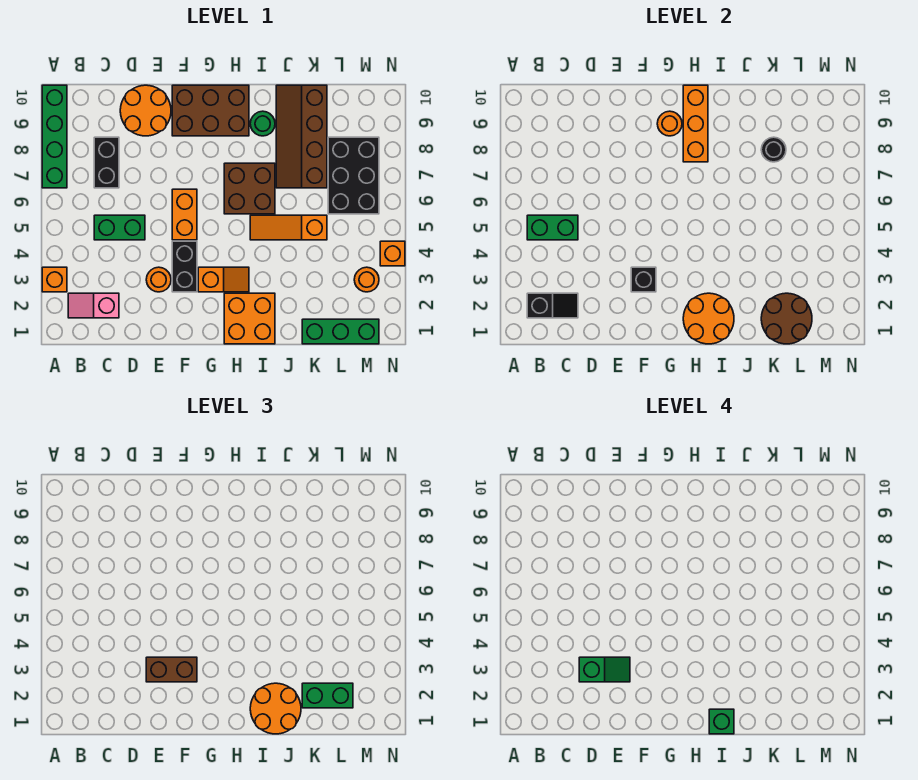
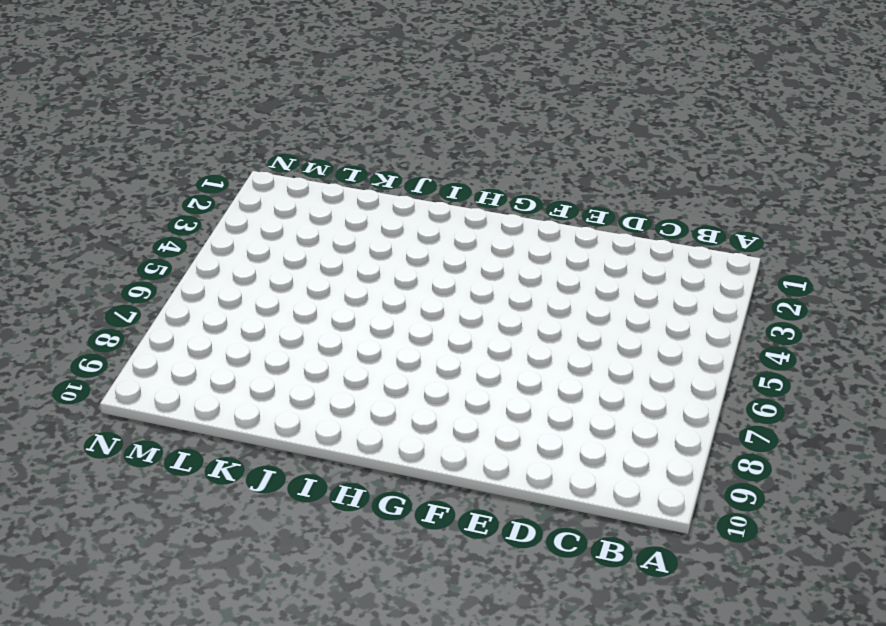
none -> orange brick A3 level 1
none -> green brick A7:A10 level 1
none -> pink slope B2:C2 level 1 top C
none -> green brick C5:D5 level 1

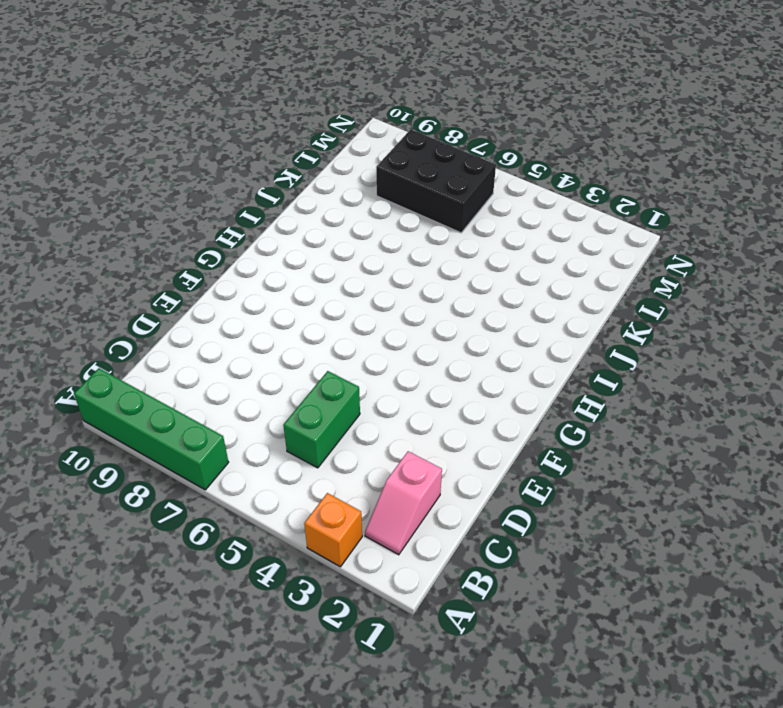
none -> black brick C7:C8 level 1
none -> orange round brick D9:E10 level 1
none -> orange round brick E3 level 1
none -> black brick F3:F4 level 1

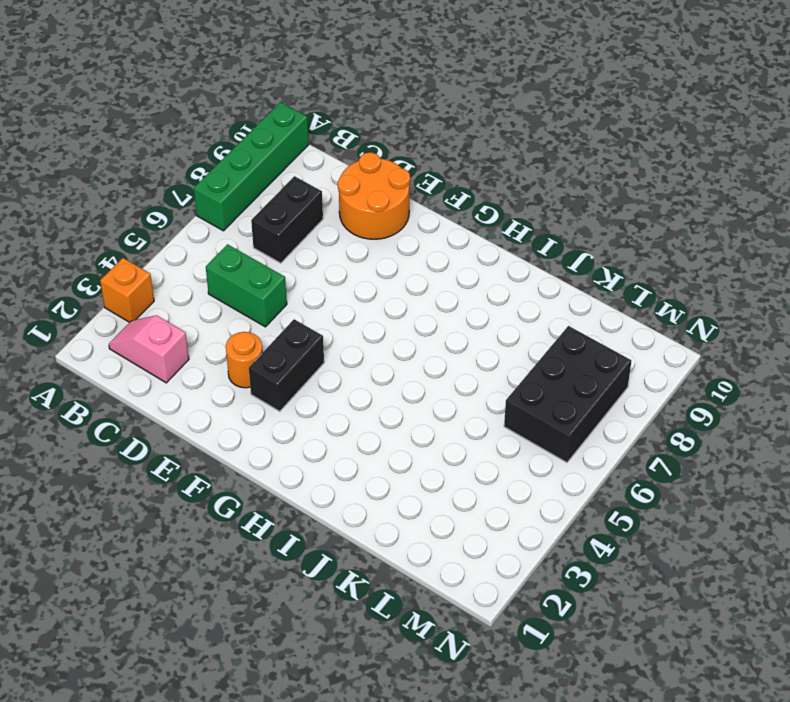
none -> orange brick F5:F6 level 1
none -> brown brick F9:H10 level 1
none -> orange slope G3:H3 level 1 top G
none -> orange brick H1:I2 level 1

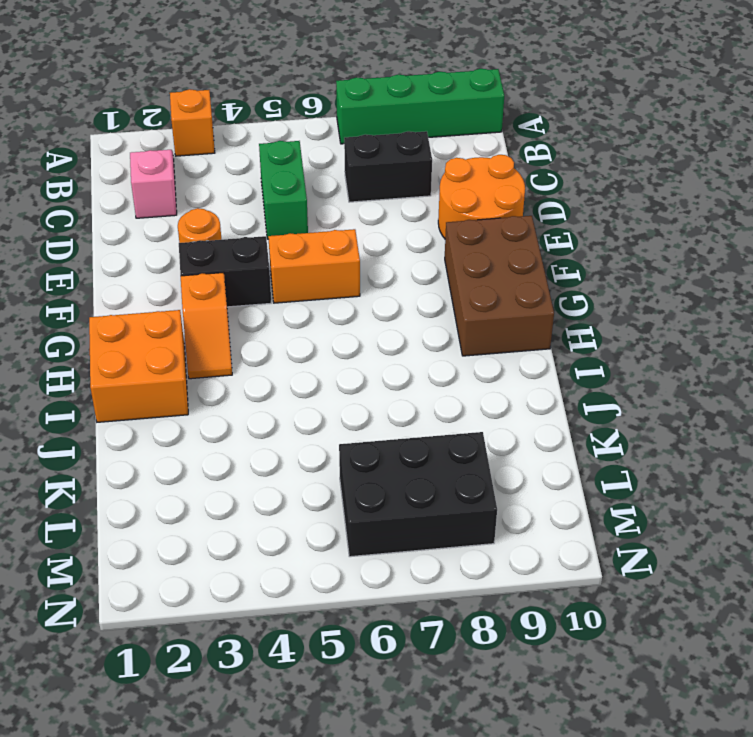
none -> brown brick H6:I7 level 1
none -> orange slope I5:K5 level 1 top K
none -> green round brick I9 level 1
none -> brown slope J7:K10 level 1 top K

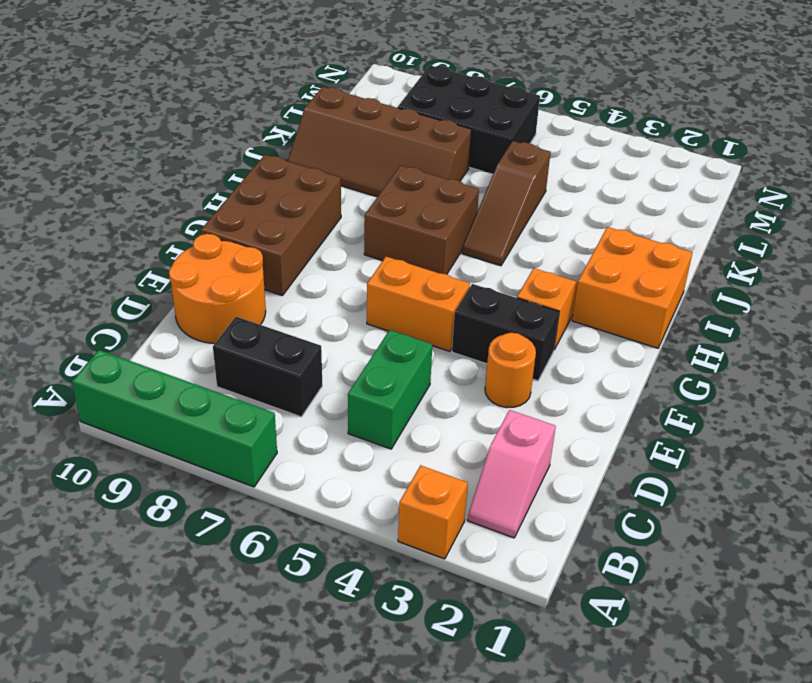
brown slope I5:K5 level 1 top K -> orange slope I5:K5 level 1 top K
none -> green round brick I9 level 1
none -> green brick K1:M1 level 1
none -> orange round brick M3 level 1
none -> orange brick N4 level 1

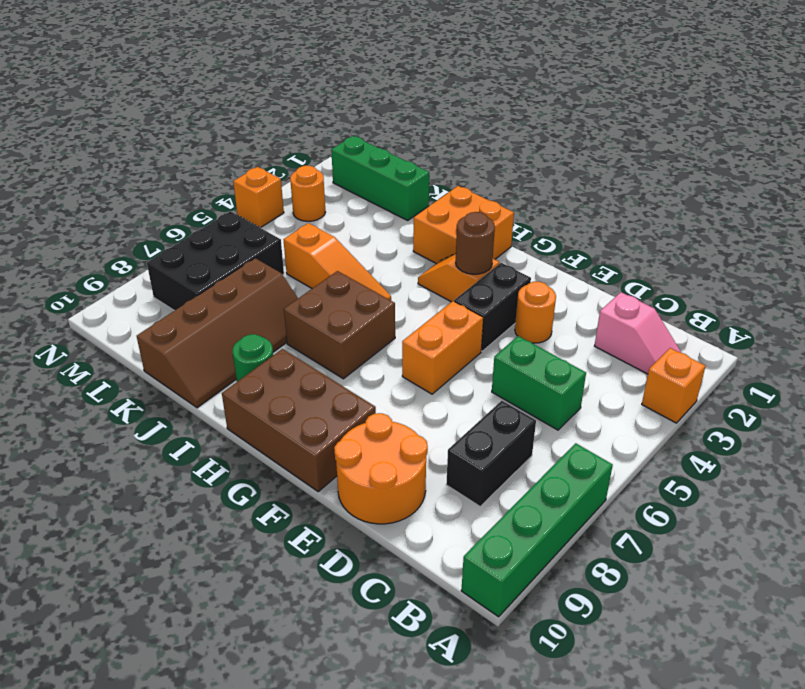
brown round brick G3 level 2 -> none
none -> black slope B2:C2 level 2 top B
none -> green brick B5:C5 level 2
none -> black brick F3 level 2
none -> orange round brick G9 level 2

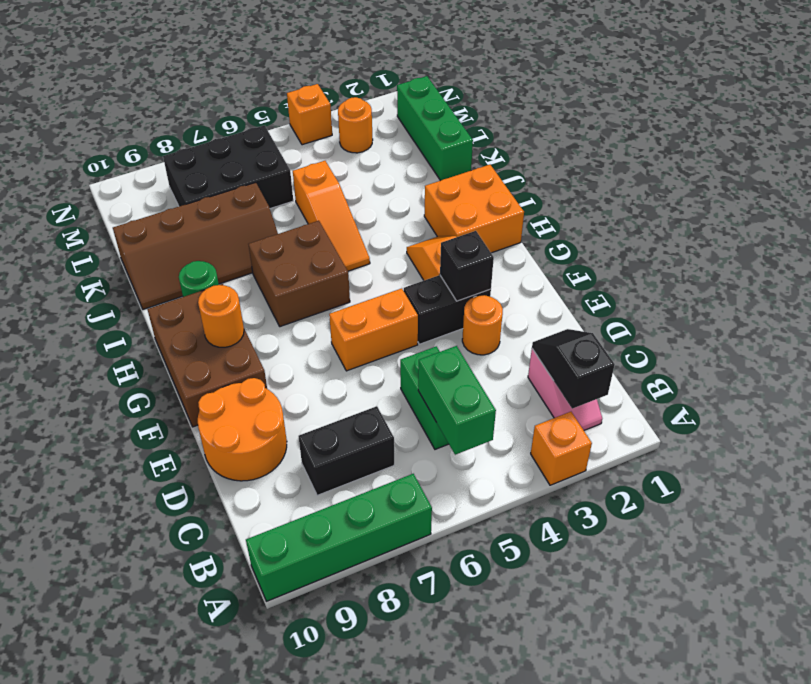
none -> orange round brick H1:I2 level 2
none -> orange brick H8:H10 level 2
none -> brown round brick K1:L2 level 2
none -> black round brick K8 level 2

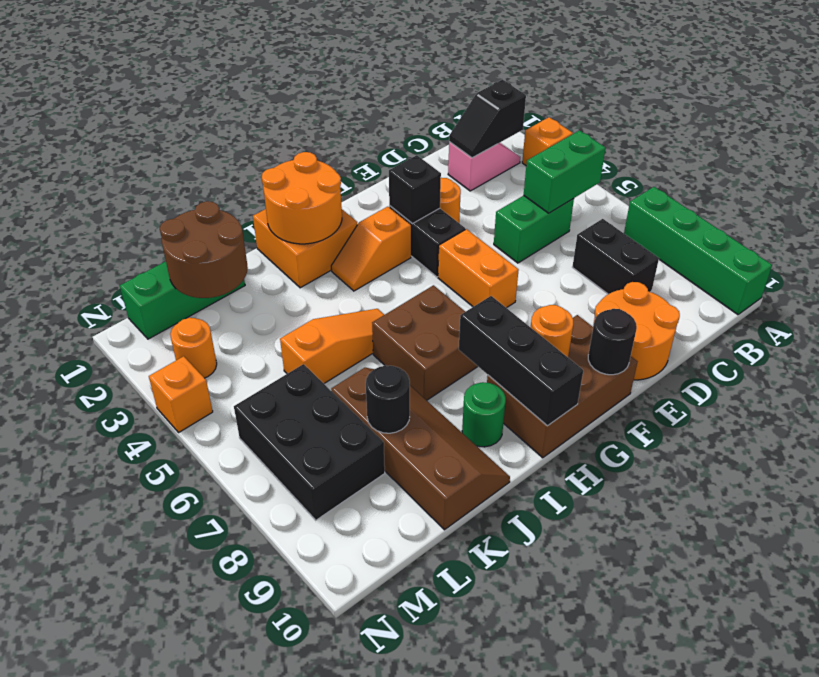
black round brick F10 level 2 -> none
black brick H8:H10 level 2 -> orange brick H8:H10 level 2
none -> brown brick E3:F3 level 3
none -> orange round brick I1:J2 level 3
none -> green brick K2:L2 level 3
none -> green slope D3:E3 level 4 top D

